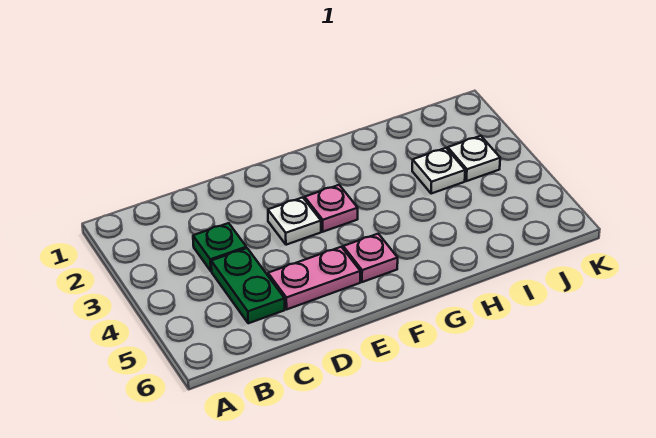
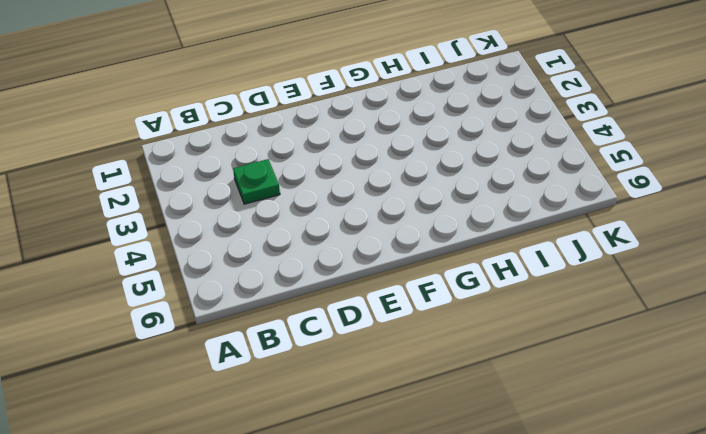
none -> green plate C4:C5 level 1
none -> pink plate D5:E5 level 1

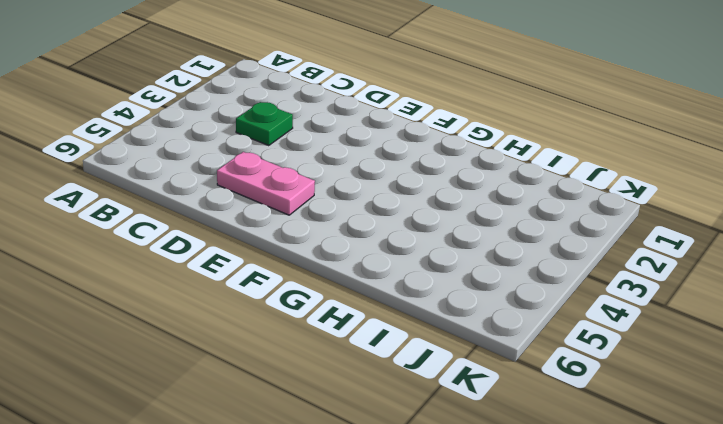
none -> green plate C4:C5 level 1
none -> white plate E3 level 1

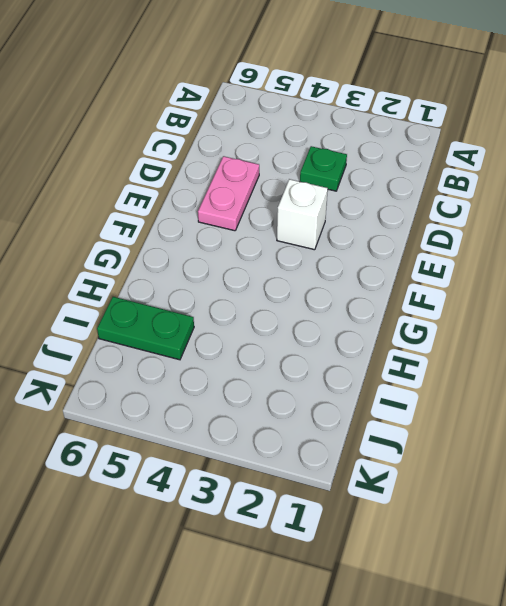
white brick E3 level 1 -> white plate E3 level 1
green plate I5:I6 level 1 -> green plate C4:C5 level 1
none -> pink plate F3 level 1
none -> pink plate F5 level 1

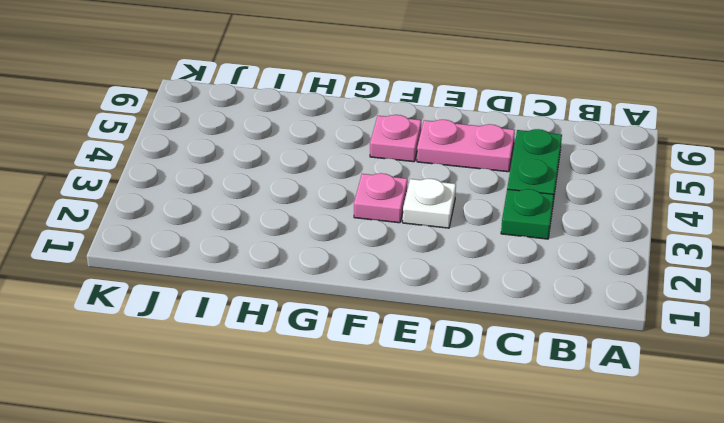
none -> white plate I3 level 1
none -> white plate J3 level 1

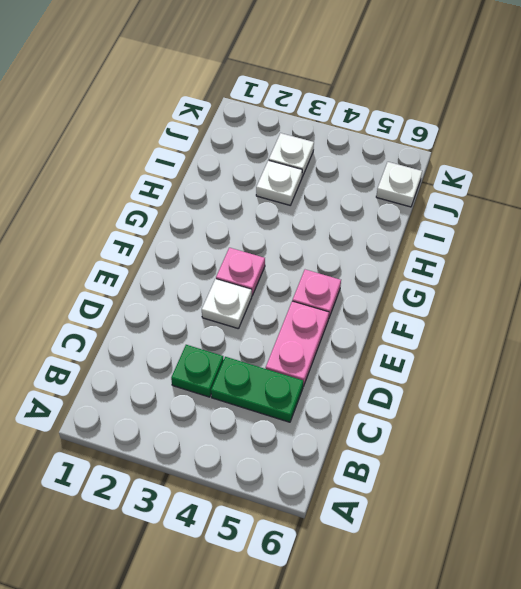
white plate J6 level 1 -> none

